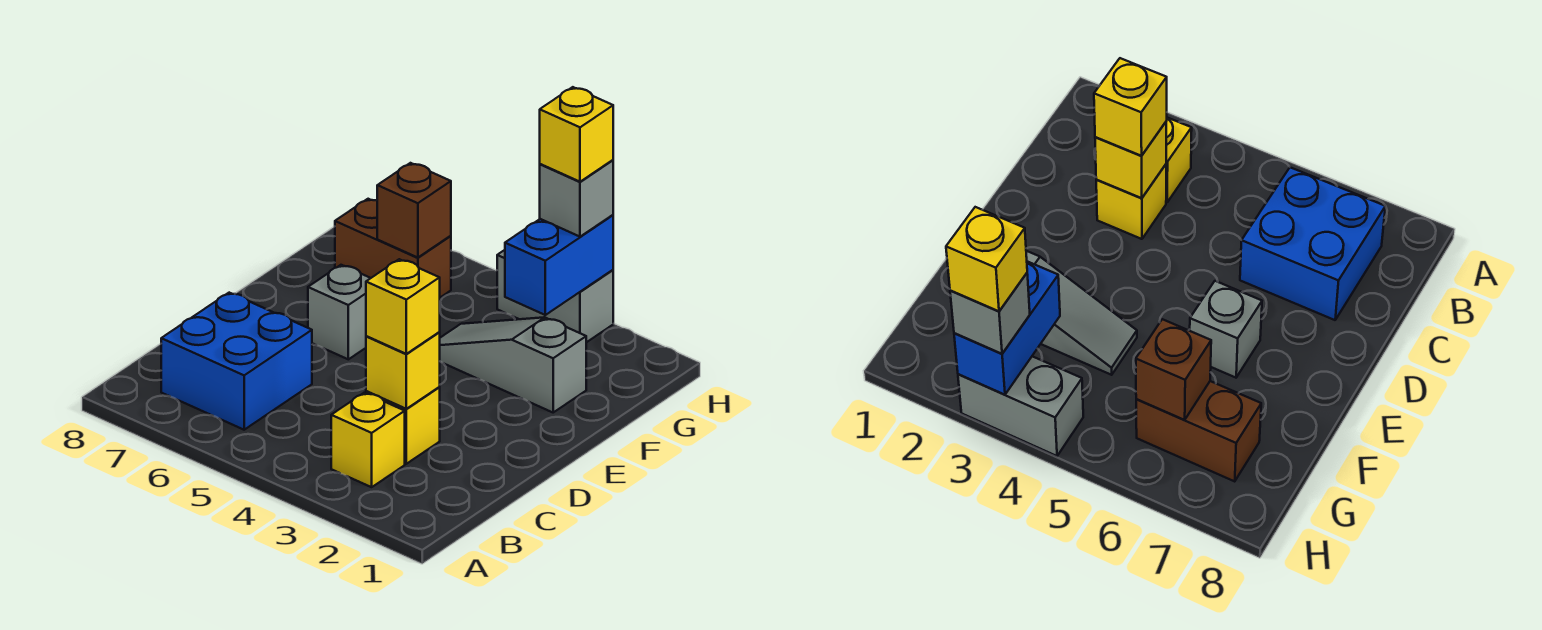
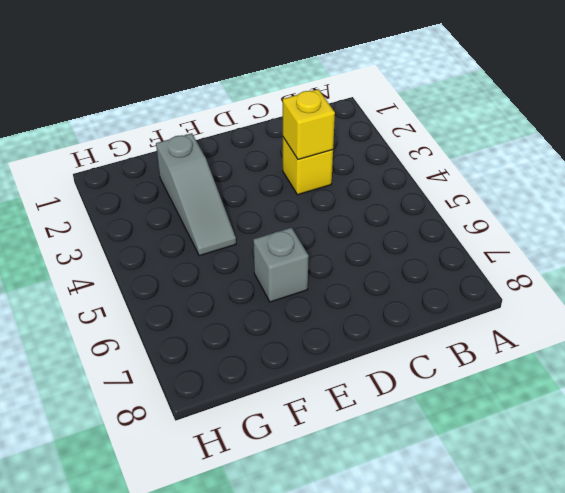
none -> yellow brick B3 level 1
none -> blue brick B6:C7 level 1
none -> brown brick G6:G7 level 1

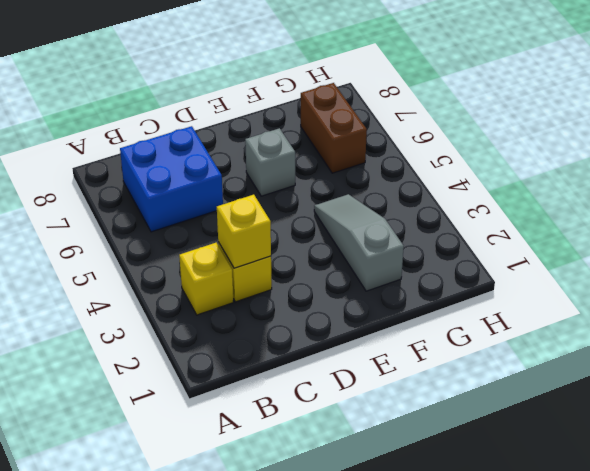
none -> grey brick H3:H4 level 1
none -> blue brick G3:H3 level 2
none -> brown brick G6 level 2

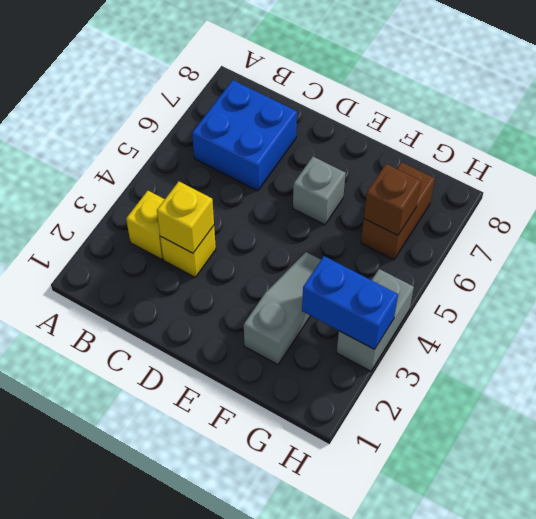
none -> yellow brick C3 level 3
none -> grey brick H3 level 3
none -> yellow brick H3 level 4

